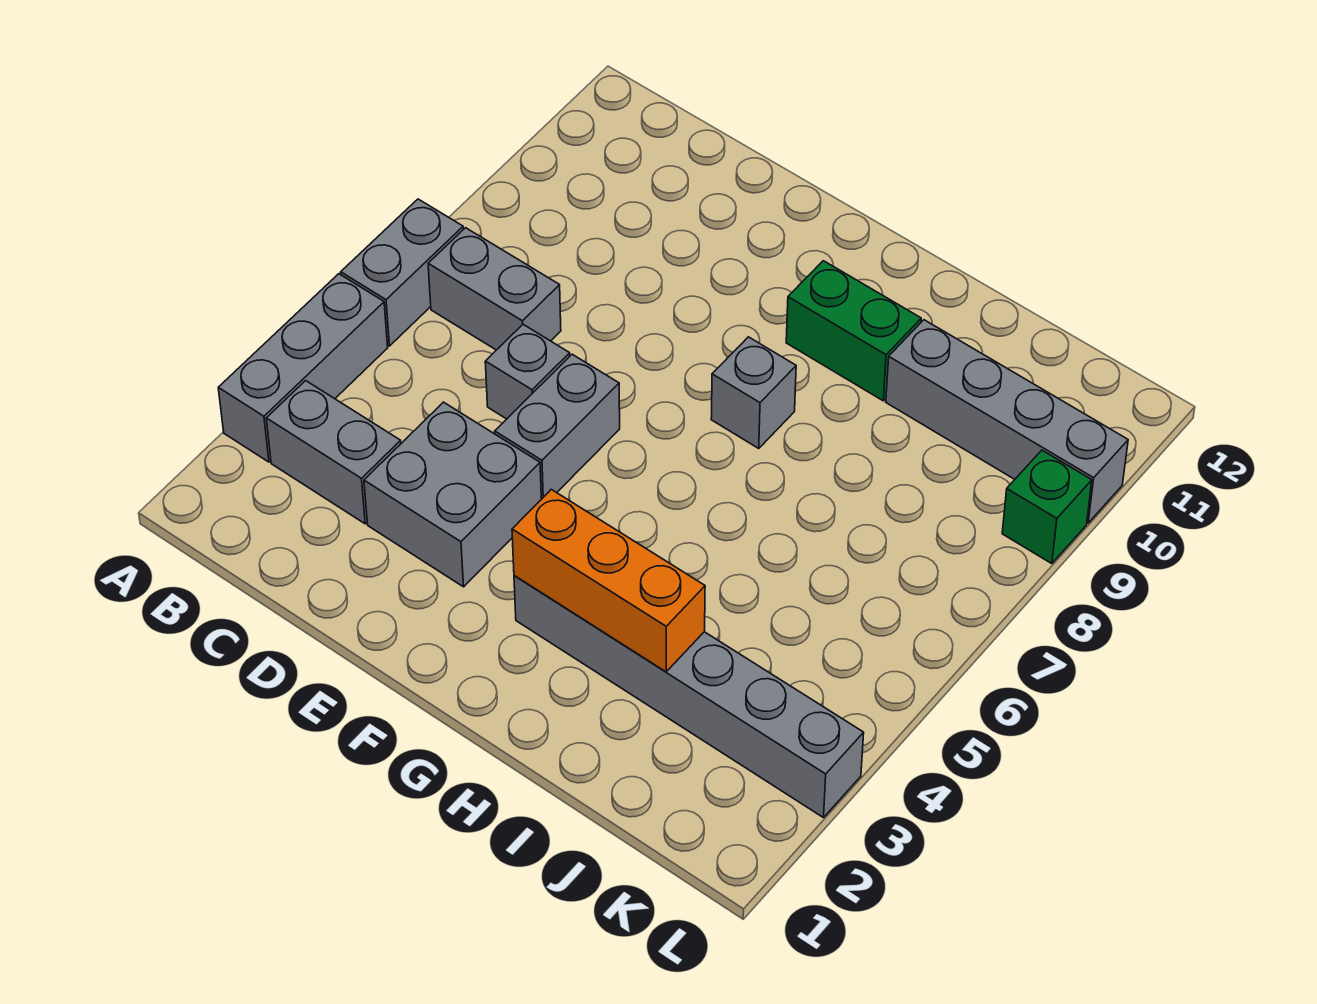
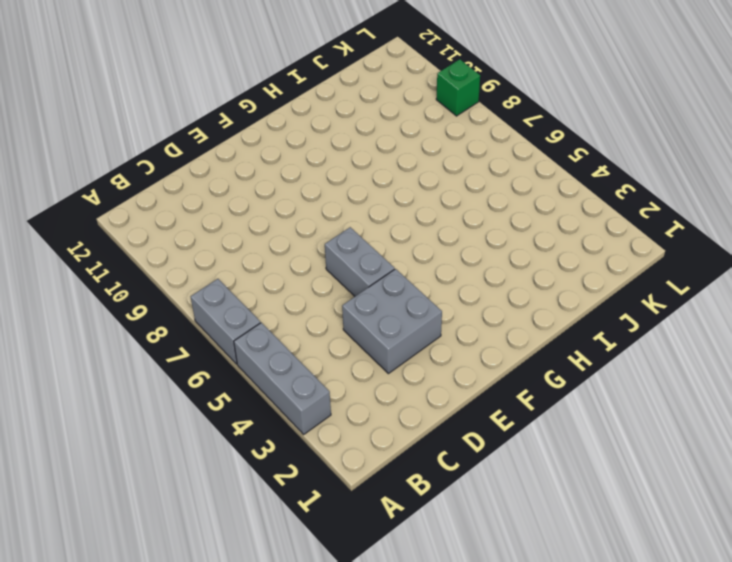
none -> grey brick B3:C3 level 1
none -> grey brick B7:C7 level 1
none -> grey brick D6 level 1

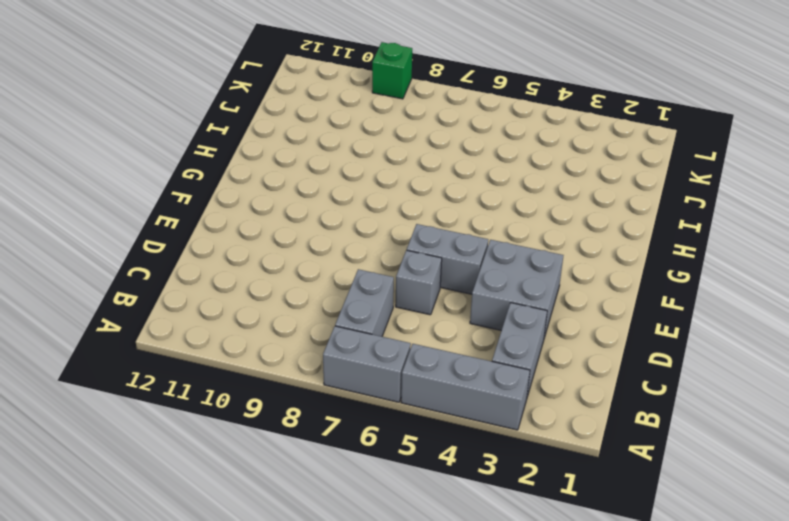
none -> grey brick G3:L3 level 1
none -> grey brick G8 level 1
none -> green brick G10:H10 level 1

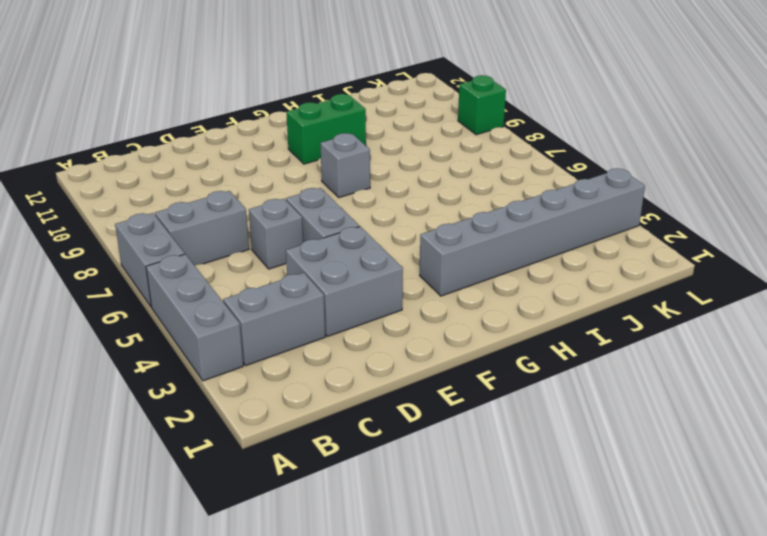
none -> grey brick I10:L10 level 1
none -> orange brick G3:I3 level 2

